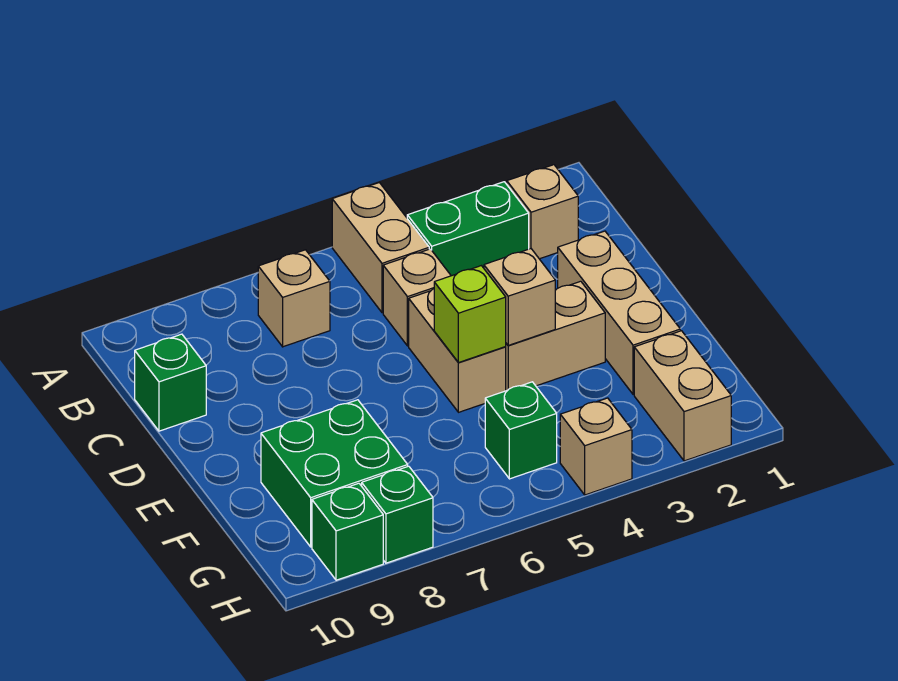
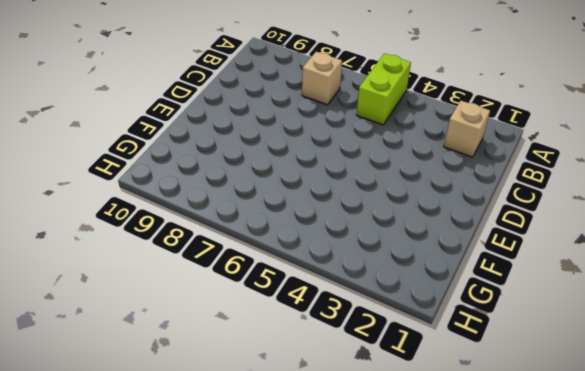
lime brick A5:B5 level 1 -> tan brick A5:B5 level 1
none -> green brick B3:B4 level 1
none -> tan brick C5 level 1
none -> green brick C10 level 1

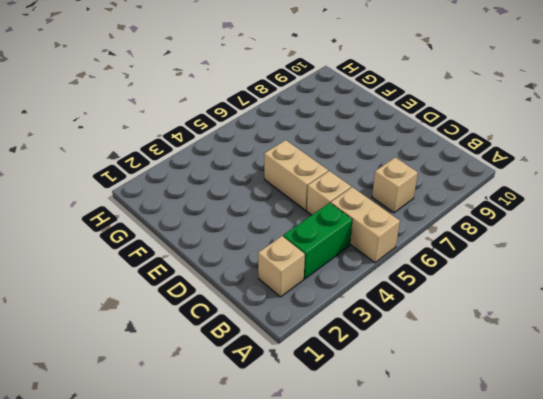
none -> green brick C10 level 1
none -> tan brick D2:F2 level 1
none -> tan brick E3:E4 level 1

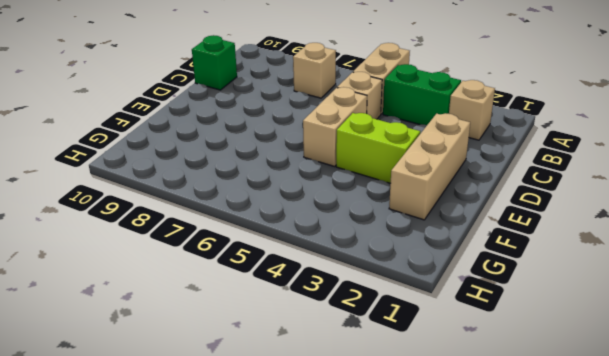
lime brick E3:E4 level 1 -> tan brick E3:E4 level 1
none -> green brick F8:G9 level 1
none -> tan brick G2:H2 level 1
none -> green brick G5 level 1

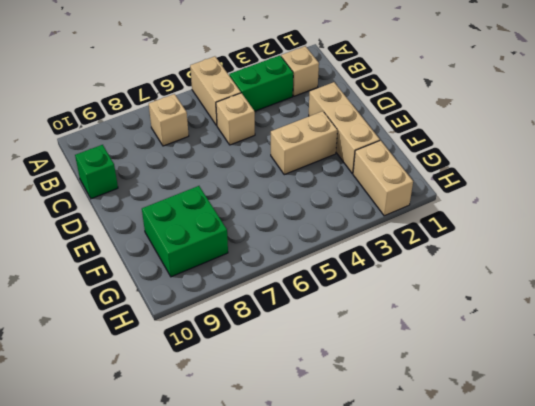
none -> tan brick D5:E5 level 1
none -> green brick G5 level 1
none -> tan brick H4 level 1

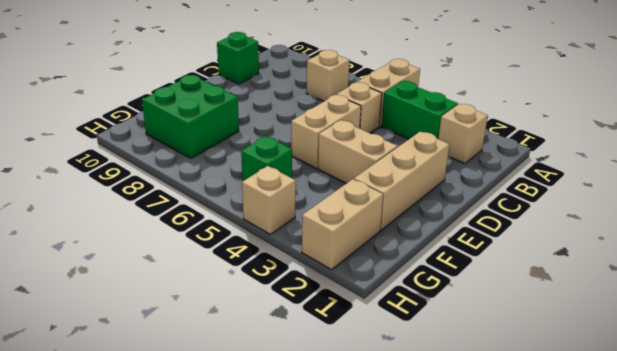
none -> green brick H8 level 1
none -> green brick H9 level 1
none -> tan brick E4 level 2

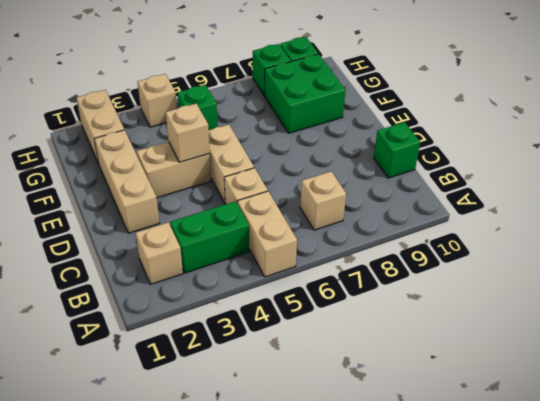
none -> lime brick E5 level 2

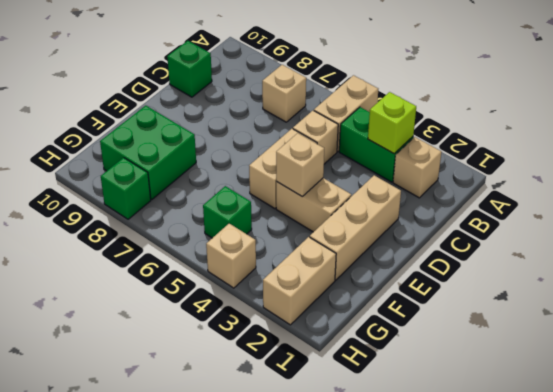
lime brick B3 level 2 -> lime brick E5 level 2
none -> green brick H9 level 1

